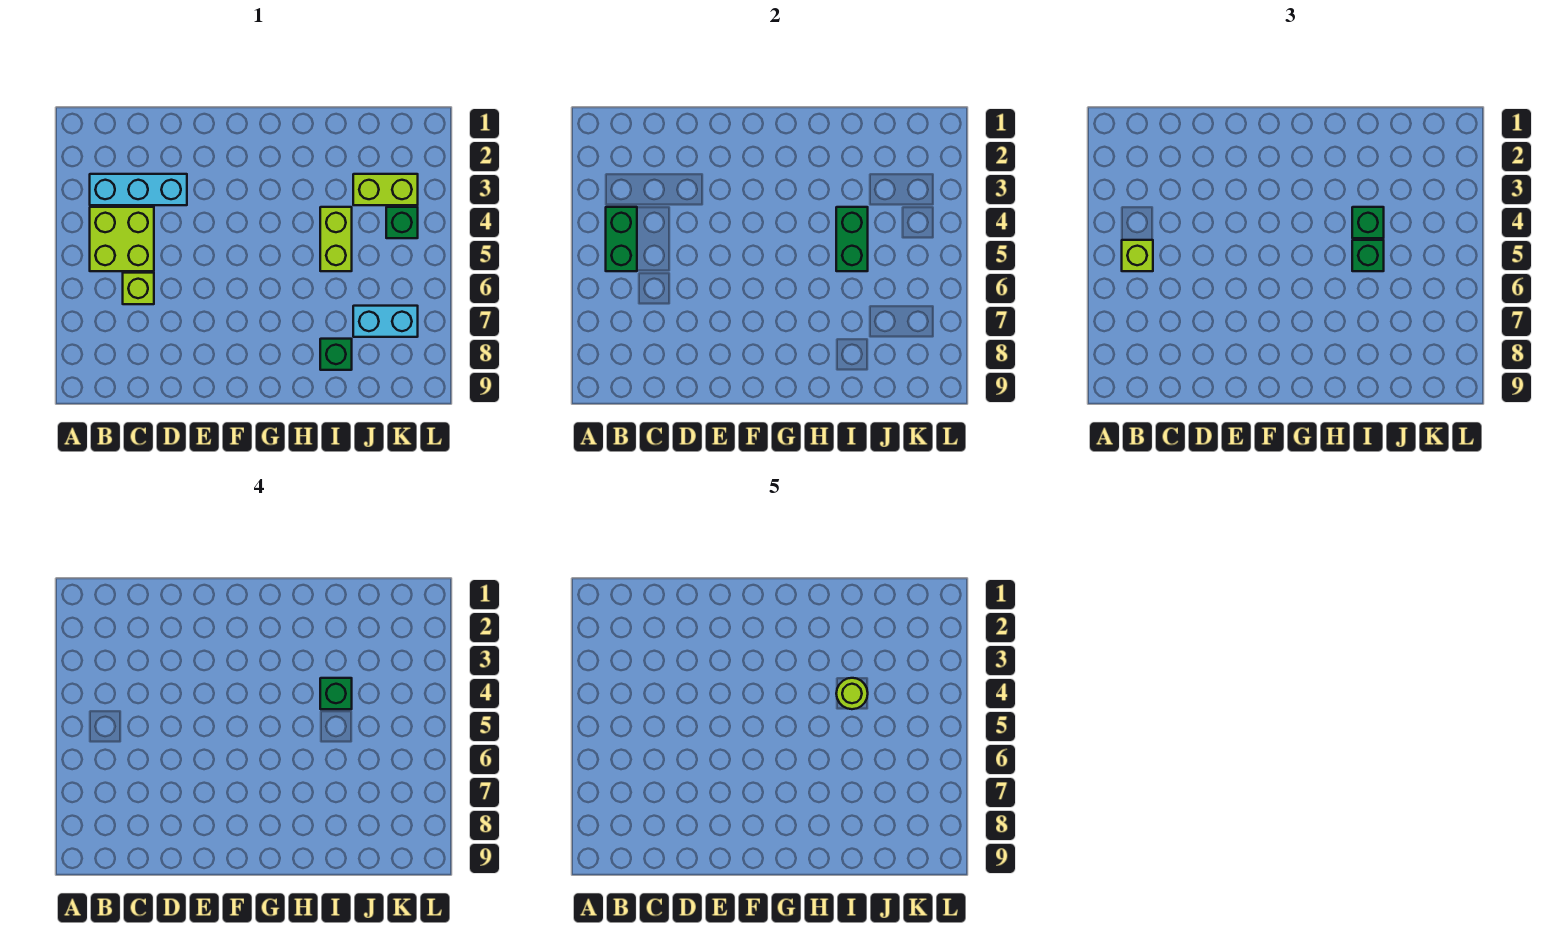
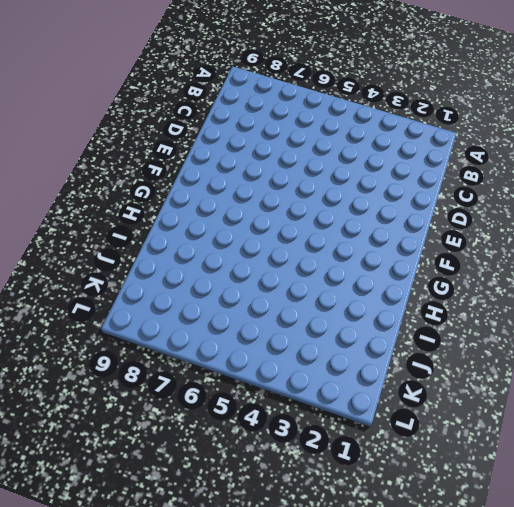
none -> cyan brick B3:D3 level 1
none -> lime brick B4:C5 level 1
none -> lime brick C6 level 1

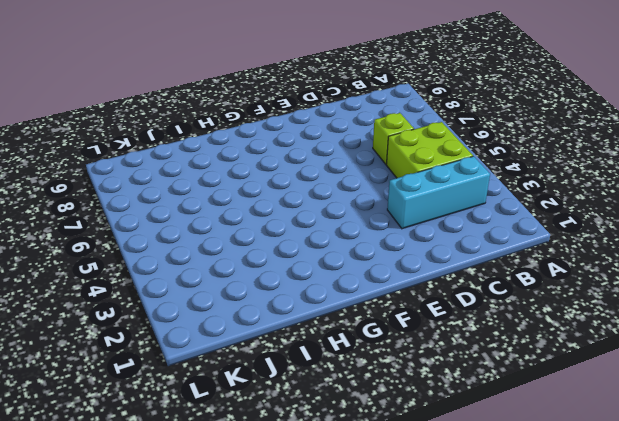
none -> lime brick I4:I5 level 1
none -> green brick I8 level 1
none -> lime brick J3:K3 level 1

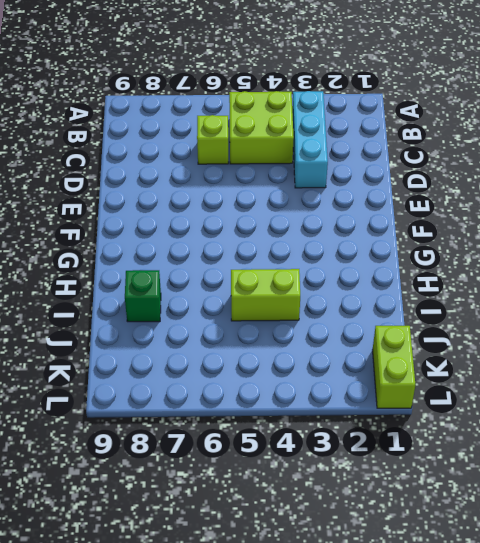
lime brick K1:L1 level 1 -> lime brick J3:K3 level 1
none -> cyan brick J7:K7 level 1
none -> green brick K4 level 1
none -> green brick B4:B5 level 2

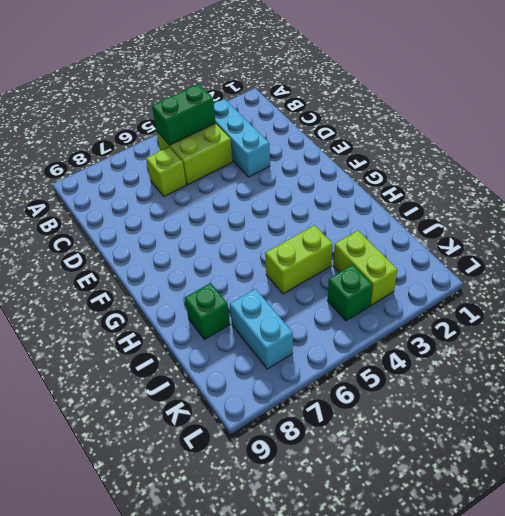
none -> green brick I4:I5 level 2
none -> lime brick B5 level 3
none -> green brick I4 level 3

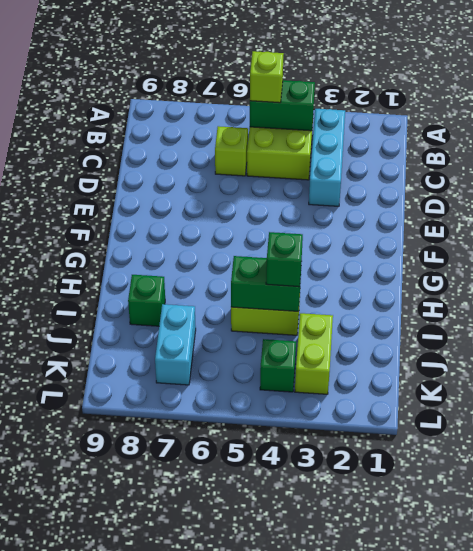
none -> green brick I5 level 3
none -> green brick I4 level 4
none -> lime round brick I4 level 5

